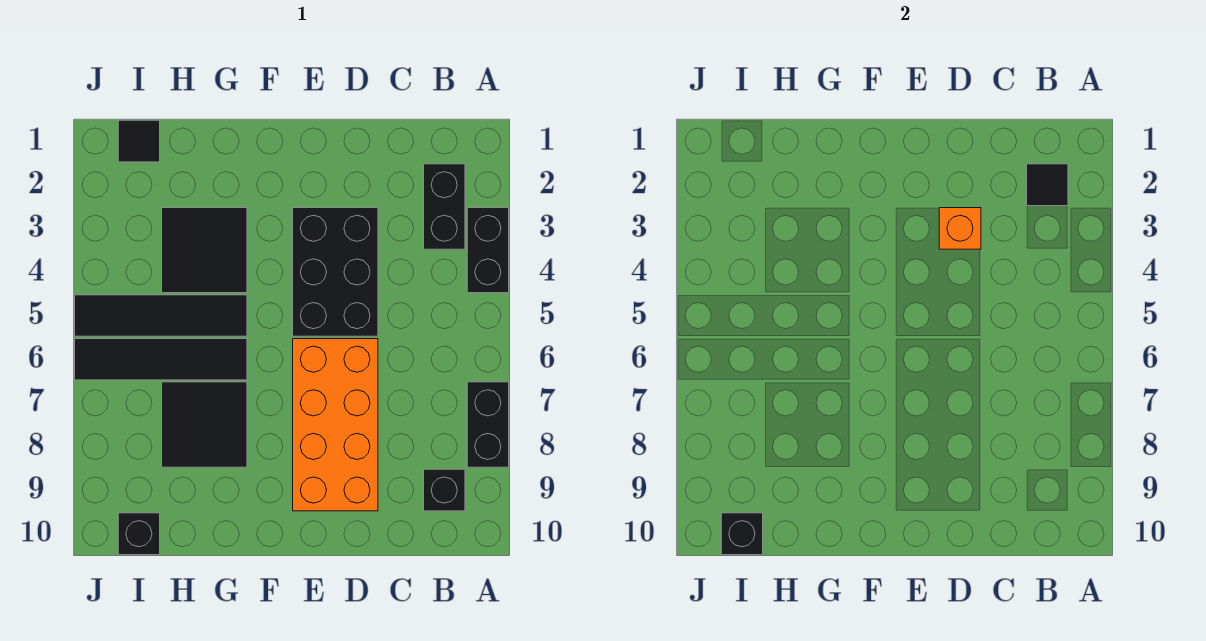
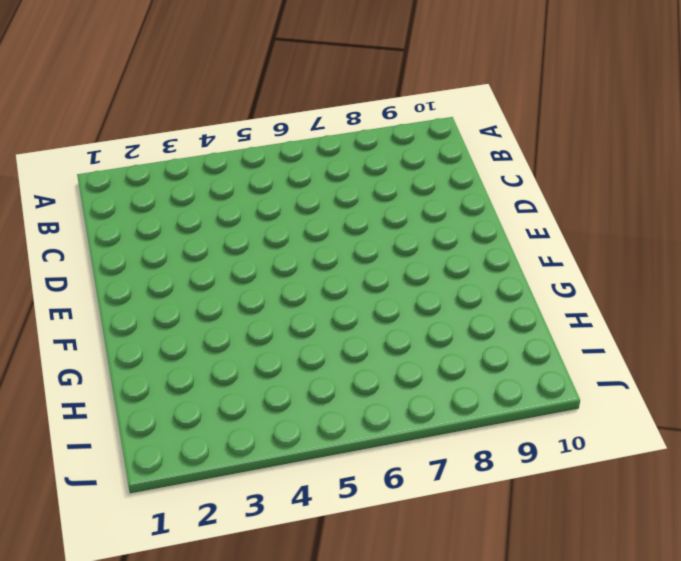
none -> black brick A3:A4 level 1
none -> black brick A7:A8 level 1
none -> black brick B2:B3 level 1

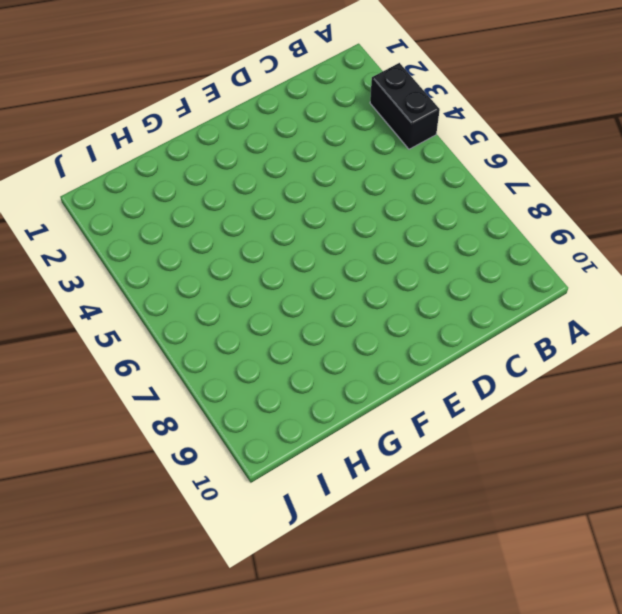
none -> black brick A7:A8 level 1
none -> black brick B2:B3 level 1
none -> black brick B9 level 1

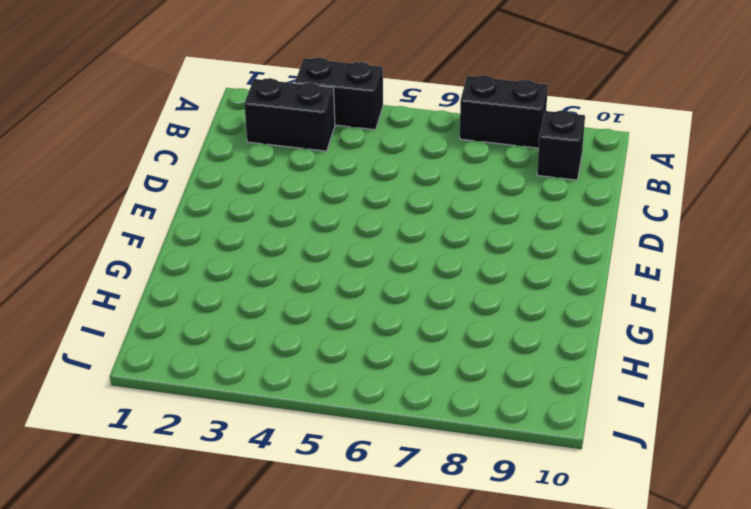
none -> black brick D3:E5 level 1
none -> orange brick D6:E9 level 1
none -> black tile G3:H4 level 1

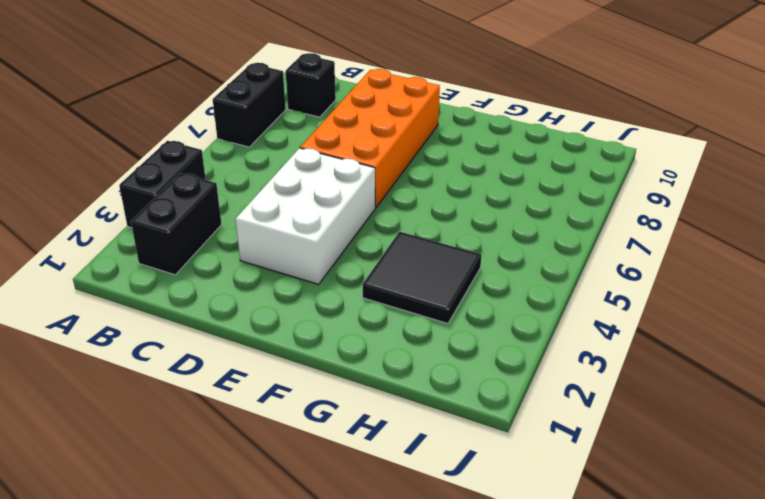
white brick D3:E5 level 1 -> black brick D3:E5 level 1
none -> black tile G5:J5 level 1
none -> black tile G6:J6 level 1
none -> black tile G7:H8 level 1

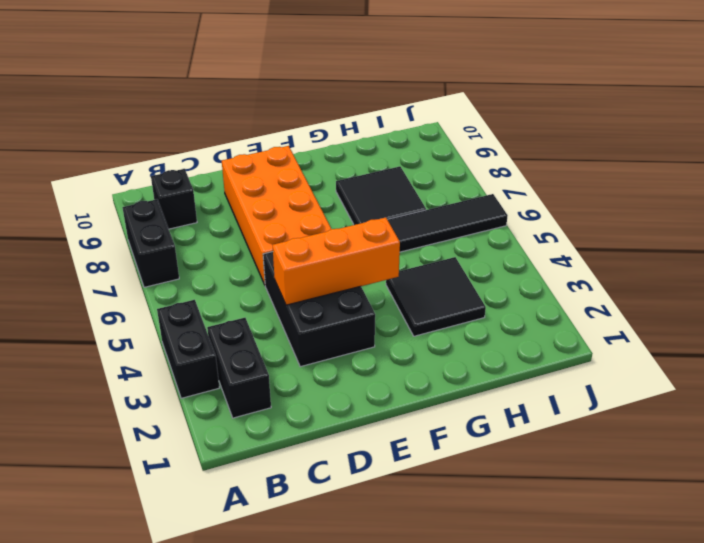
orange brick D4:F4 level 2 -> none
none -> black tile G5:J5 level 1
none -> black tile I1 level 1
none -> black brick I10 level 1

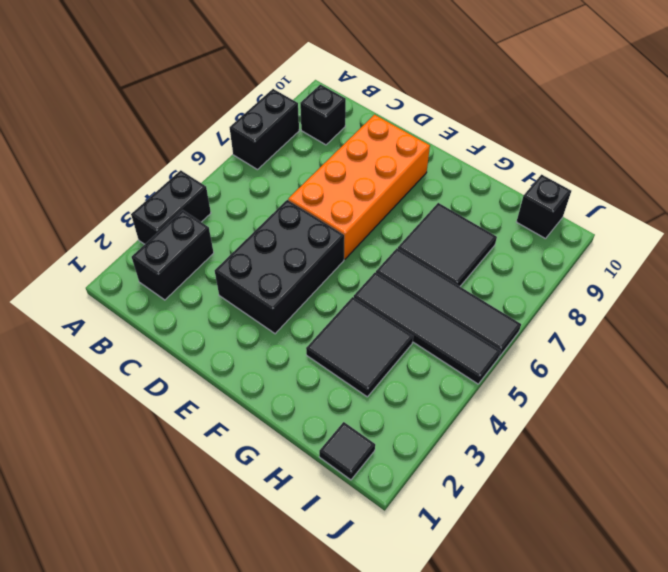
none -> black tile B2 level 2
none -> orange brick D3 level 2
none -> black brick I10 level 2

